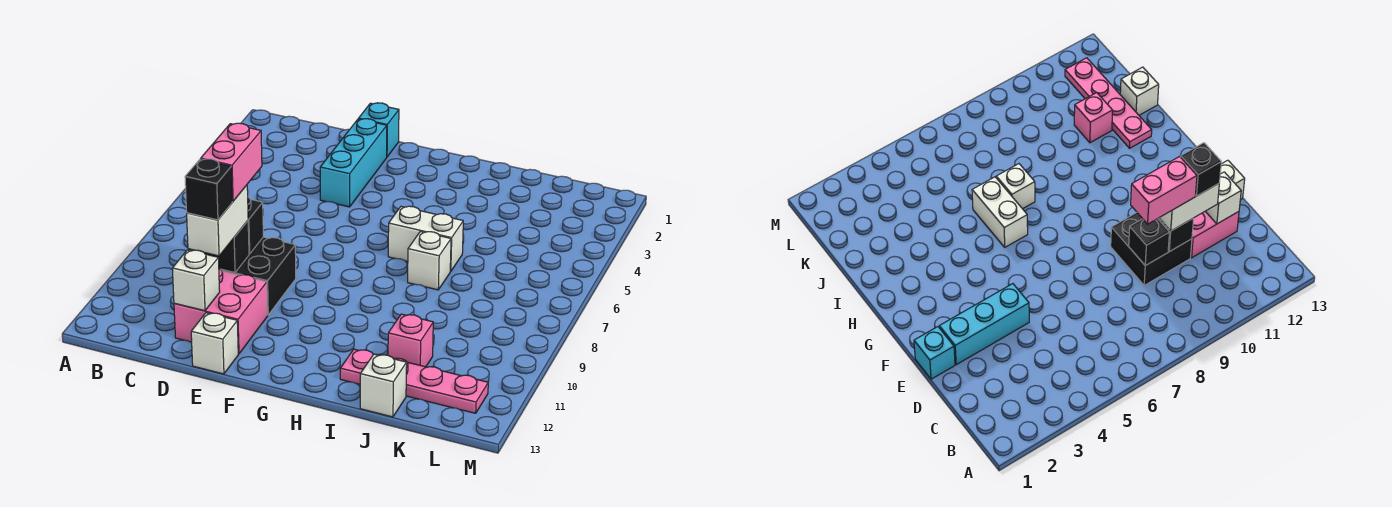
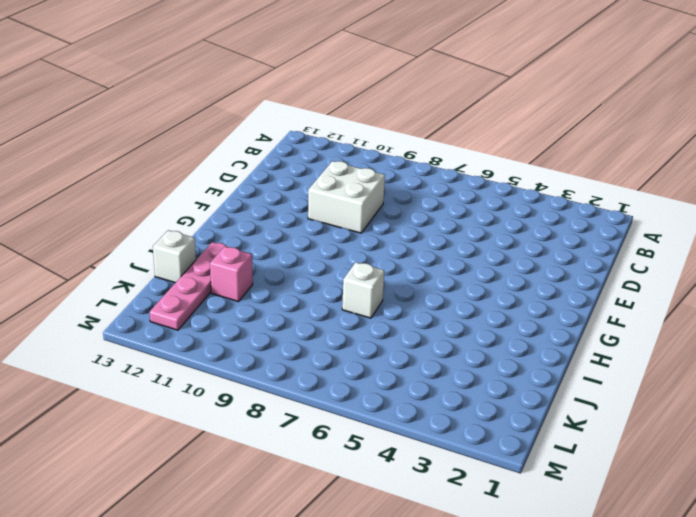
white brick D9:E10 level 1 -> black brick D9:E10 level 1
none -> pink brick D11:E12 level 1
none -> cyan brick E1 level 1
none -> cyan brick E2:E4 level 1

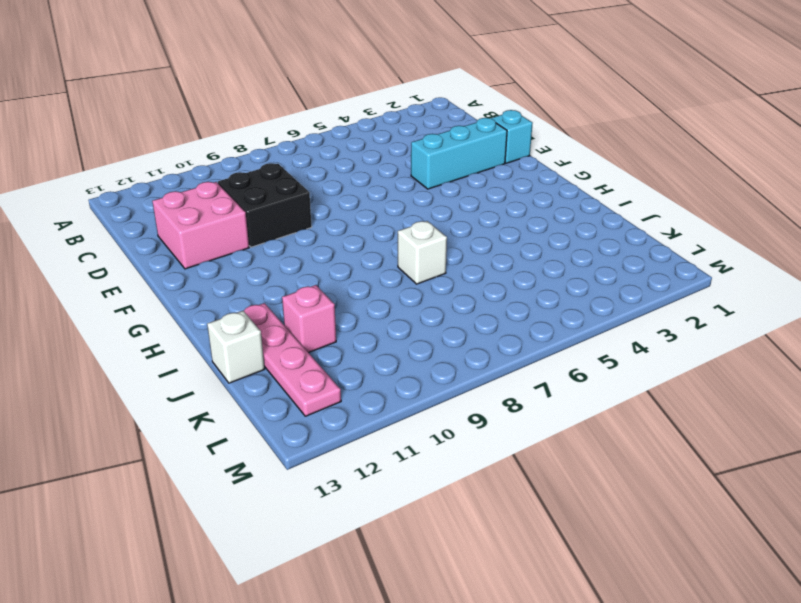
none -> white brick E13 level 1
none -> white brick H6:I6 level 1
none -> black brick D9 level 2

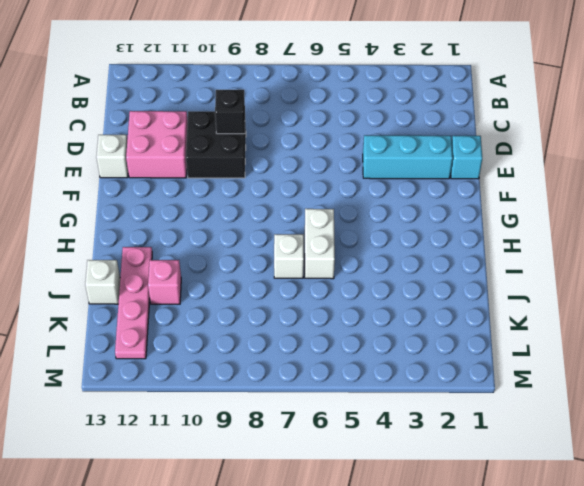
none -> black brick D10 level 2
none -> white brick D12 level 2
none -> white brick D10:D11 level 3

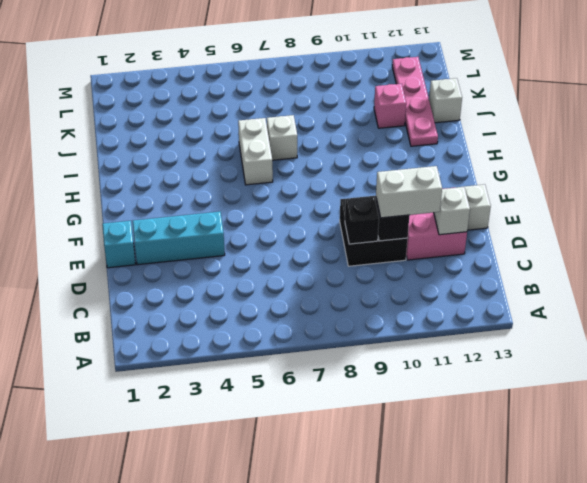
none -> pink brick D9:D10 level 4
none -> black brick D11 level 4

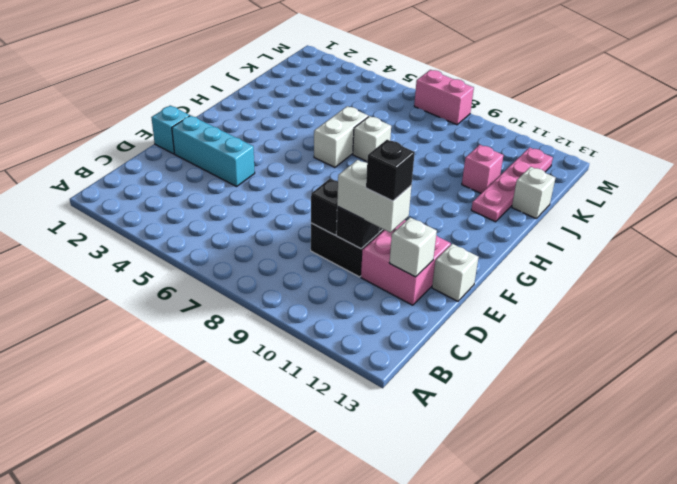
pink brick M7:M8 level 1 -> pink brick D9:D10 level 4

